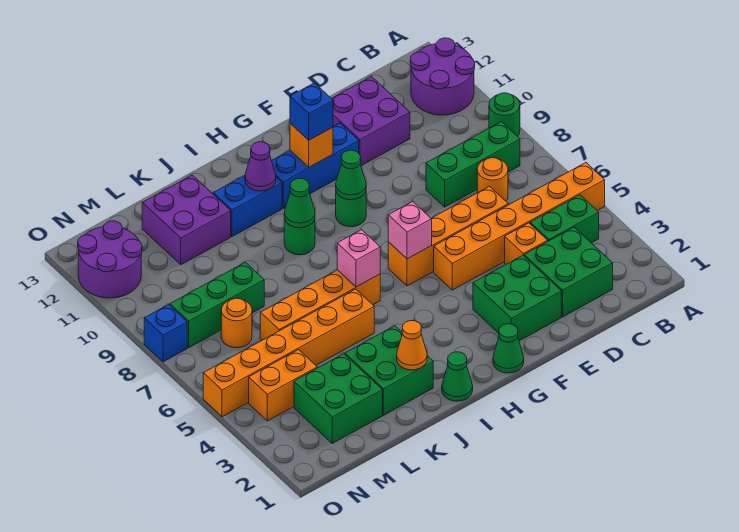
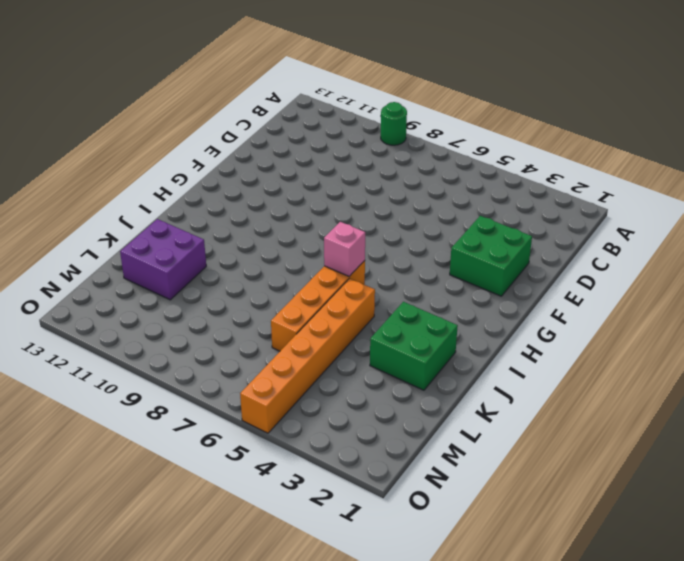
none -> orange brick A5:F5 level 1
none -> purple round brick A11:B12 level 1
none -> green brick B4:C4 level 1
none -> green brick B8:D8 level 1

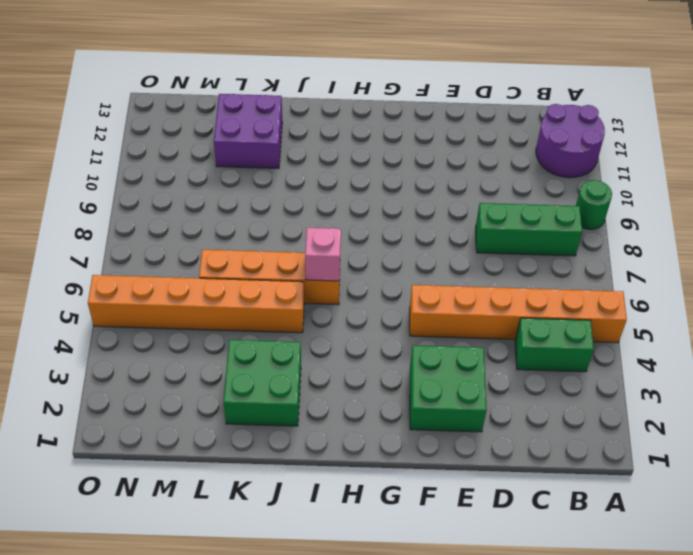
none -> green brick C2:D3 level 1
none -> orange round brick C7 level 1
none -> orange brick D4 level 1
none -> orange brick D6:G6 level 1

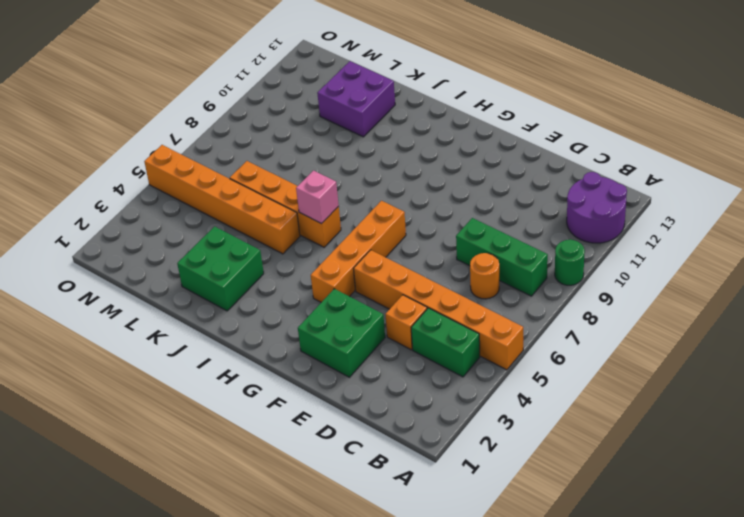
orange brick G4:G7 level 1 -> orange brick D6:G6 level 1
none -> green brick C2:D3 level 1
none -> purple brick D11:E12 level 1
none -> blue brick F11:H11 level 1
none -> green cone G1 level 1

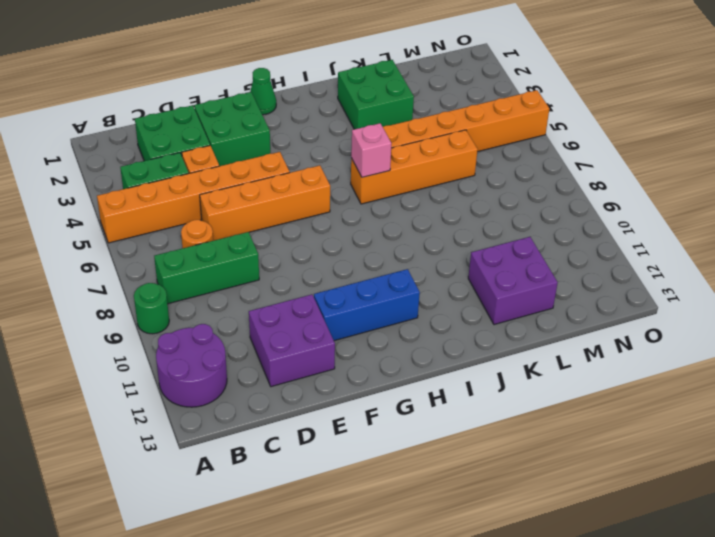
none -> green round brick G9 level 1
none -> green cone I1 level 1
none -> green round brick I9 level 1
none -> blue brick I11:J11 level 1

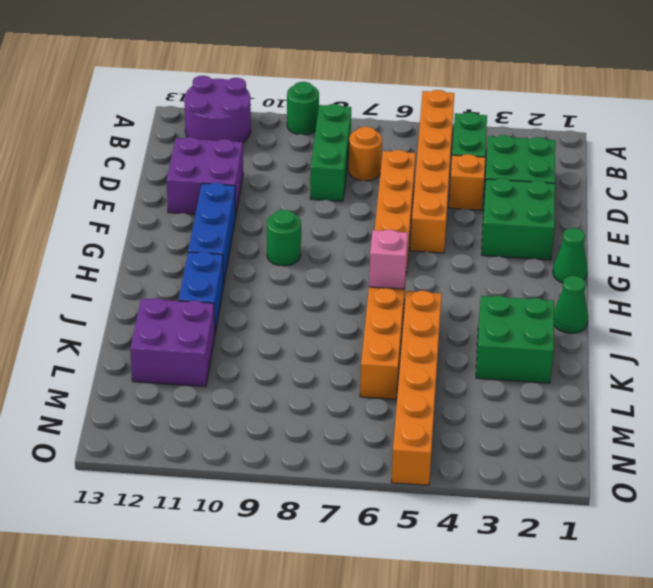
none -> green round brick I9 level 1
none -> green brick L2:M3 level 1
none -> green brick L8:N8 level 1
none -> orange brick M4:N4 level 1

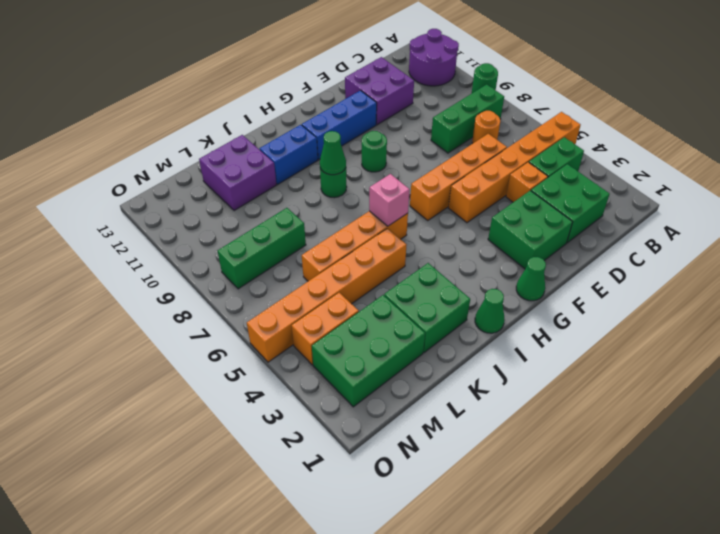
green brick L2:N3 level 1 -> green brick L2:M3 level 1
none -> orange round brick M7 level 1
none -> purple round brick N11:O12 level 1
none -> blue brick O8 level 1
none -> pink brick G6 level 2

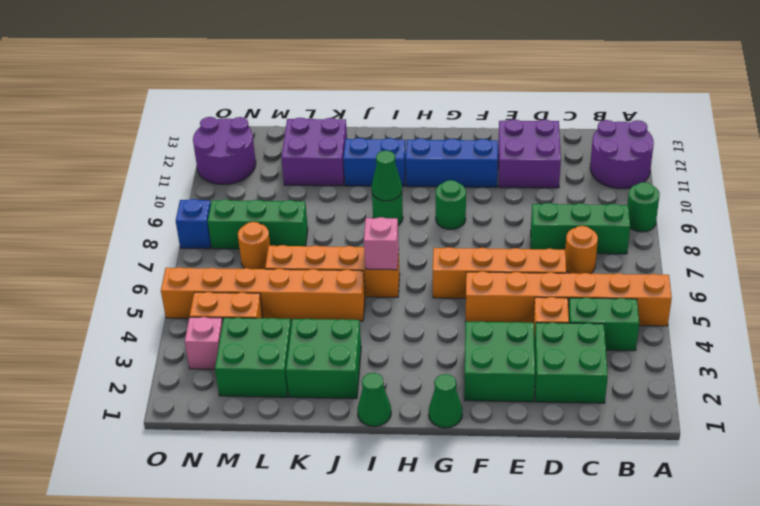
pink brick N3 level 1 -> pink brick G6 level 2
none -> green cone G9 level 2
none -> orange brick G11 level 2
none -> purple cone I11 level 2
none -> orange cone J2 level 2

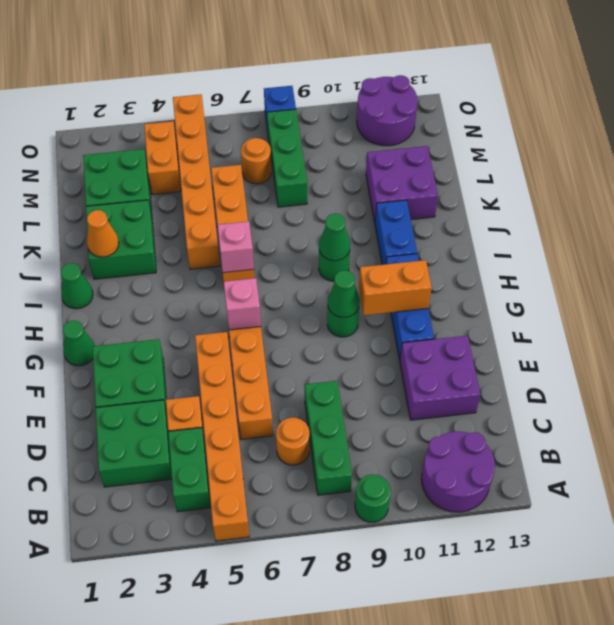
orange brick G10:G11 level 2 -> orange brick G11 level 2
none -> purple cone I11 level 2
none -> blue brick G11 level 3

